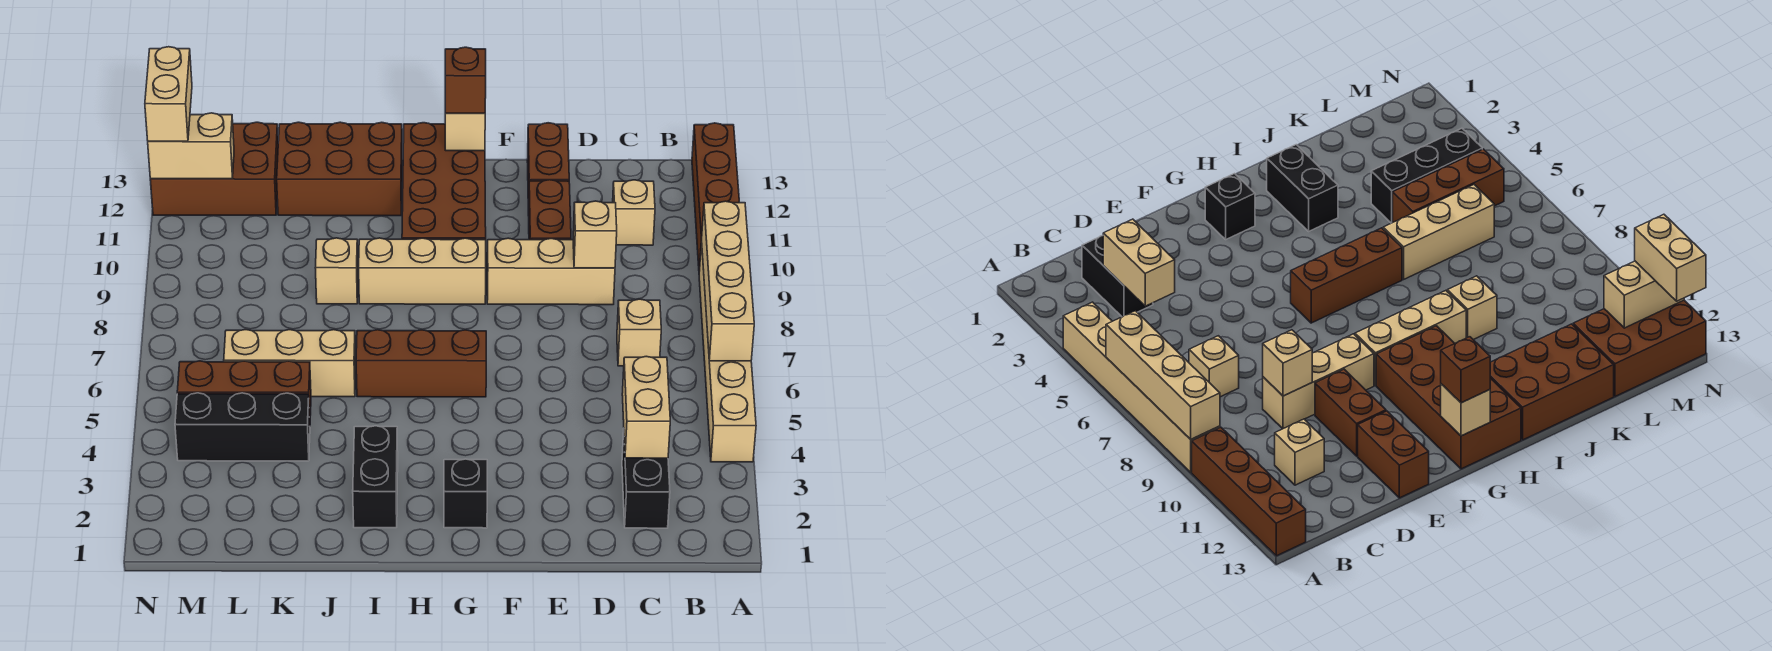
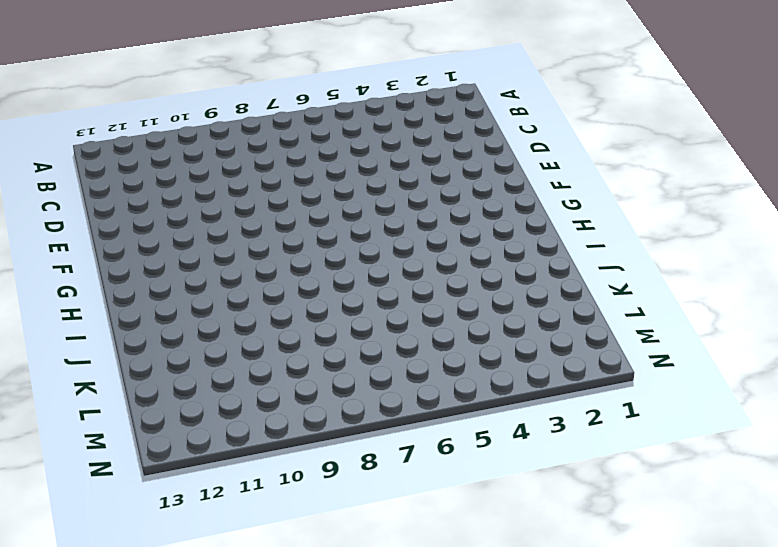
none -> tan brick A4:A9 level 1
none -> brown brick A10:A13 level 1
none -> black brick C2:C3 level 1

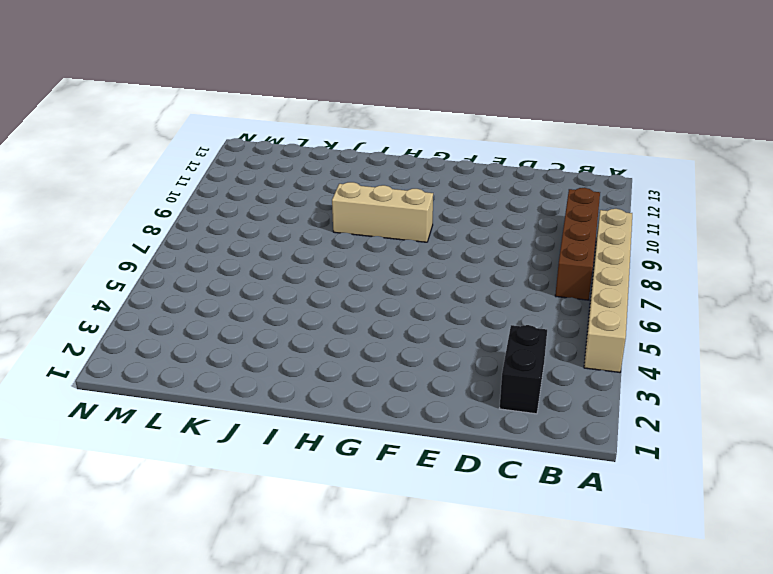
brown brick B7:B10 level 1 -> brown brick A10:A13 level 1
none -> tan brick C7 level 1
none -> tan brick C11 level 1
none -> tan brick D9:F9 level 1

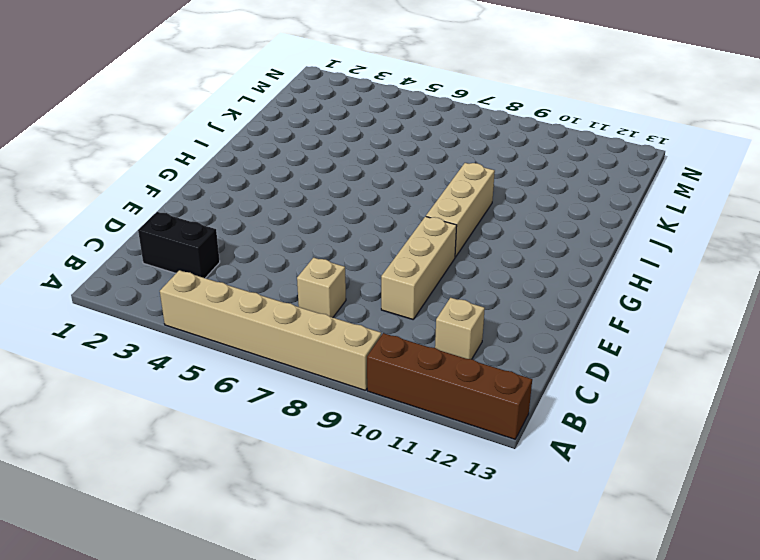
none -> brown brick E10:E11 level 1
none -> brown brick E12:E13 level 1
none -> black brick G2 level 1

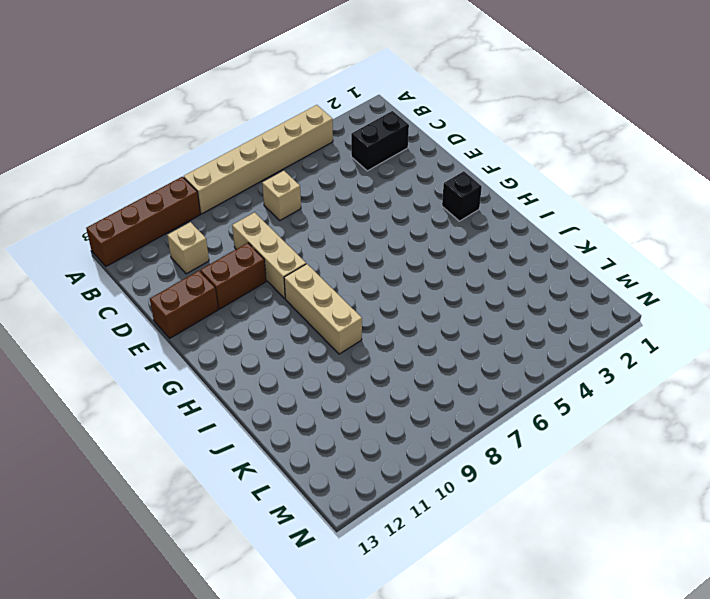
none -> brown brick G6:I6 level 1
none -> brown brick G10:H13 level 1
none -> black brick I2:I3 level 1

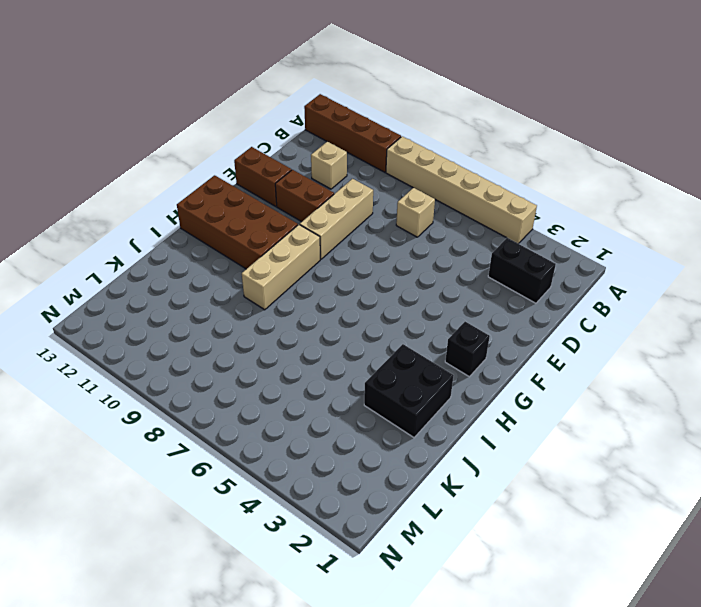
black brick I2:J3 level 1 -> black brick I2:I3 level 1
none -> brown brick G6:I6 level 1
none -> brown brick I12:K13 level 1
none -> tan brick J6:L6 level 1

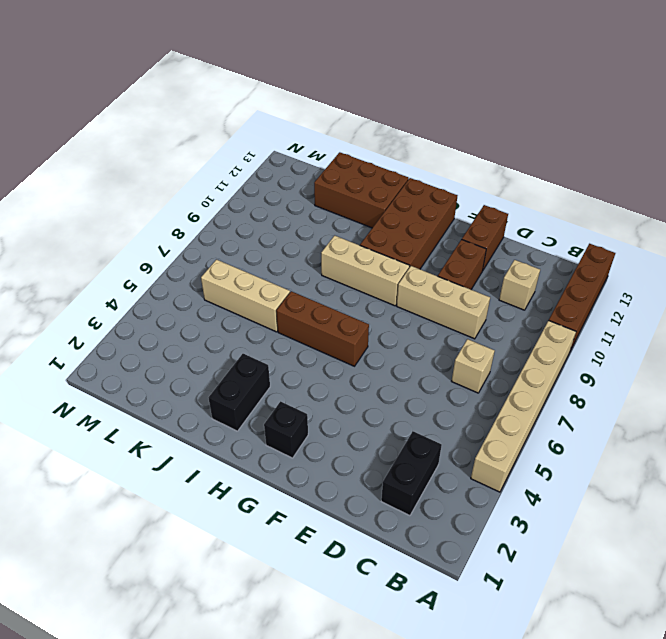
none -> tan brick J9 level 1
none -> black brick K4:M4 level 1
none -> brown brick K5:M5 level 1

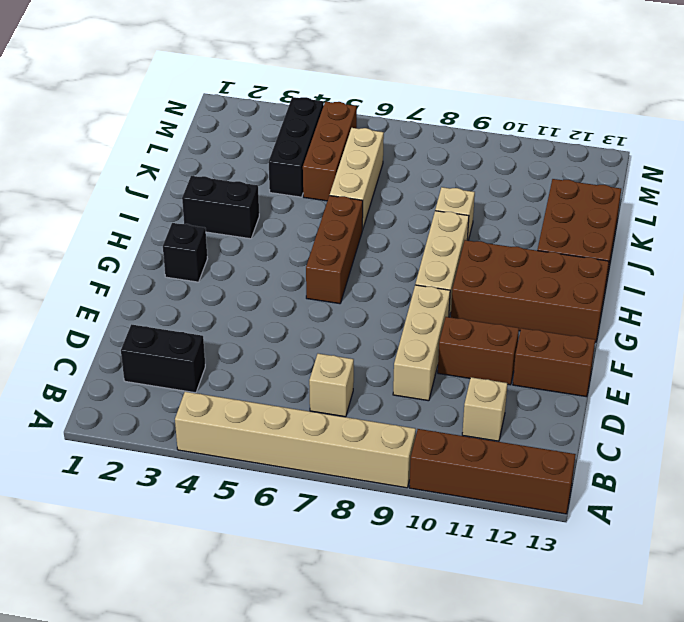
none -> brown brick L12:N13 level 1
none -> tan brick A6:A9 level 2
none -> tan brick C3:C4 level 2

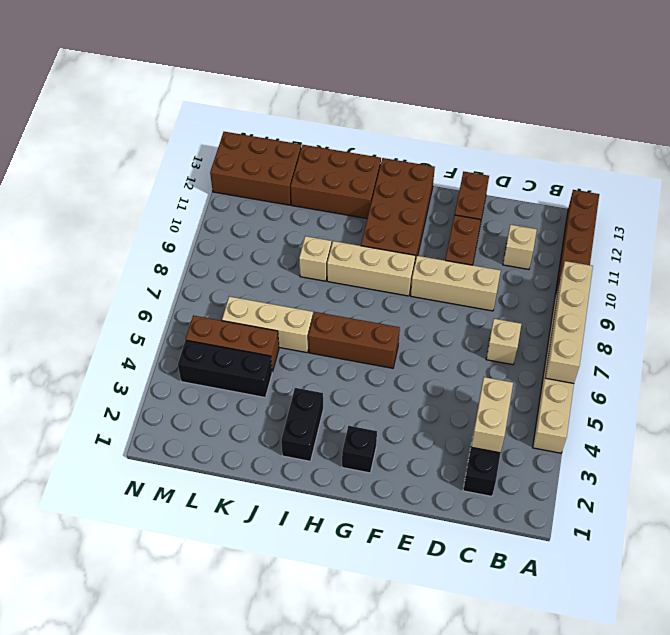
none -> tan brick D9 level 2
none -> tan brick G13 level 2
none -> tan brick M12:N12 level 2

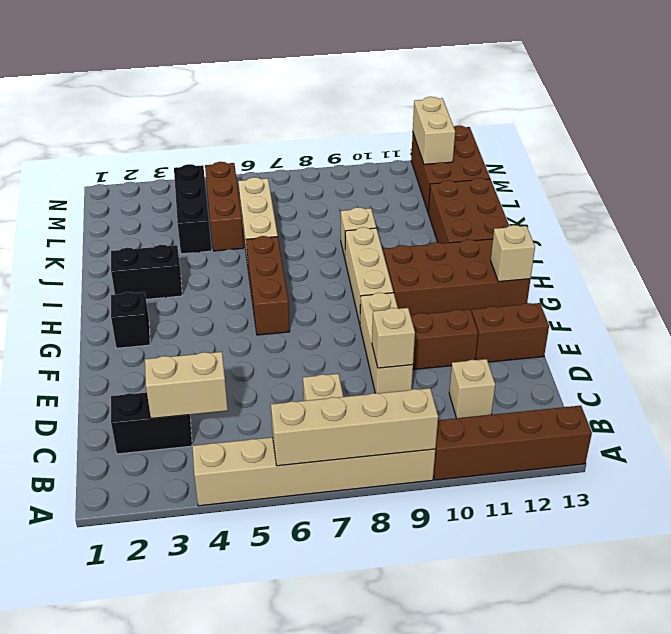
none -> brown brick G13 level 3
none -> tan brick N12:N13 level 3

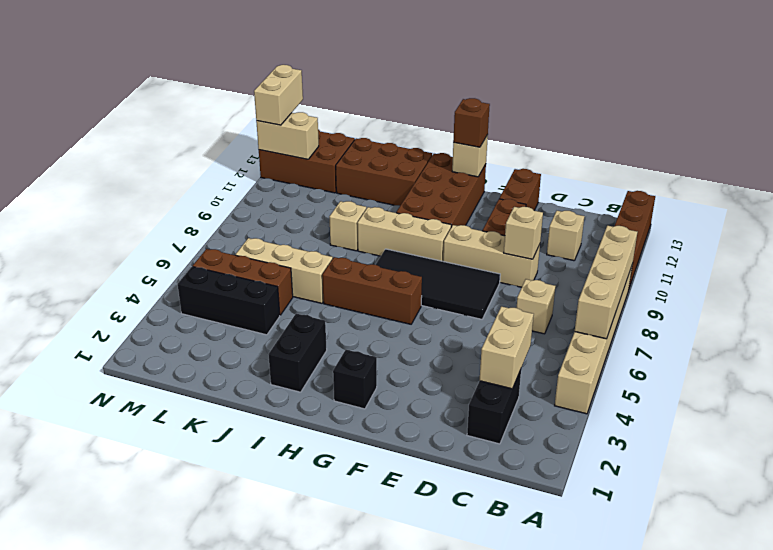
black tile E7:H8 level 1 -> none

